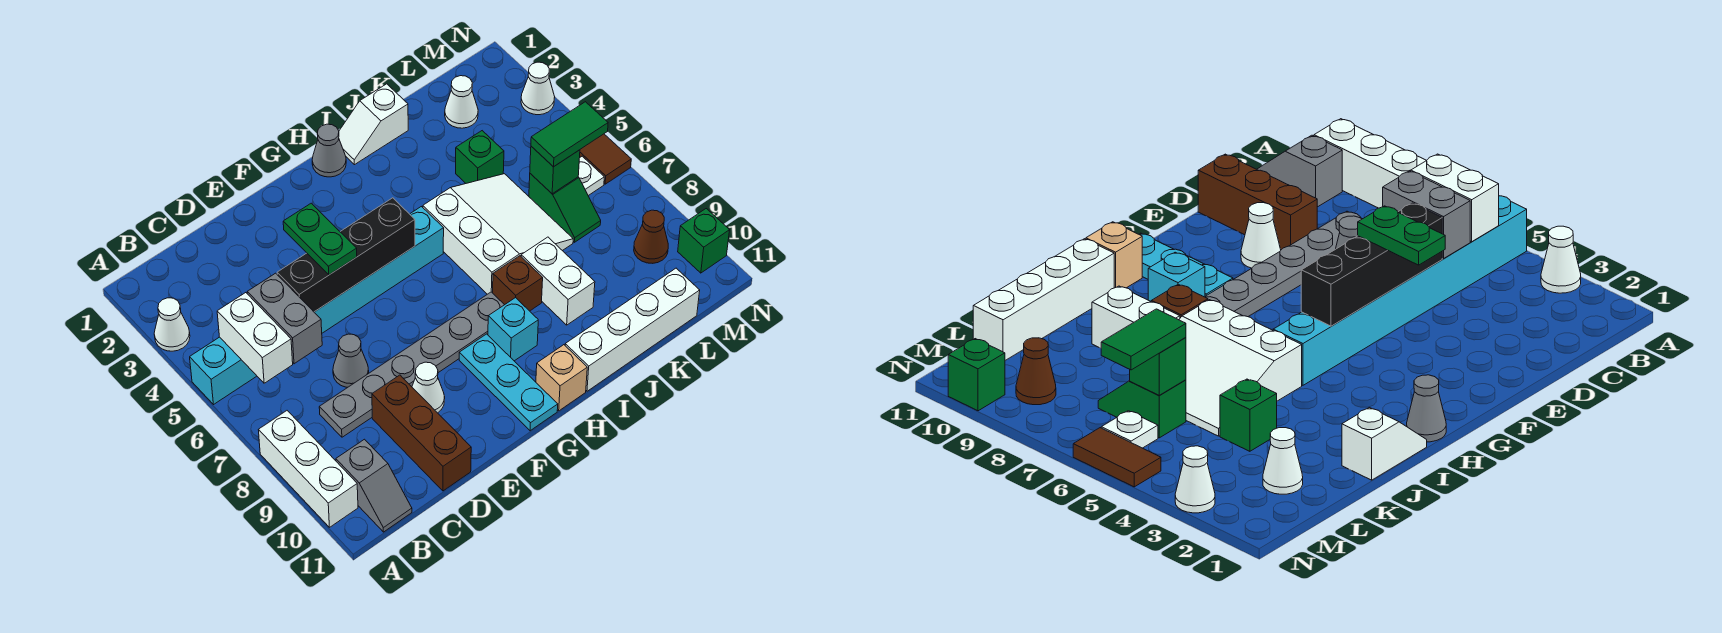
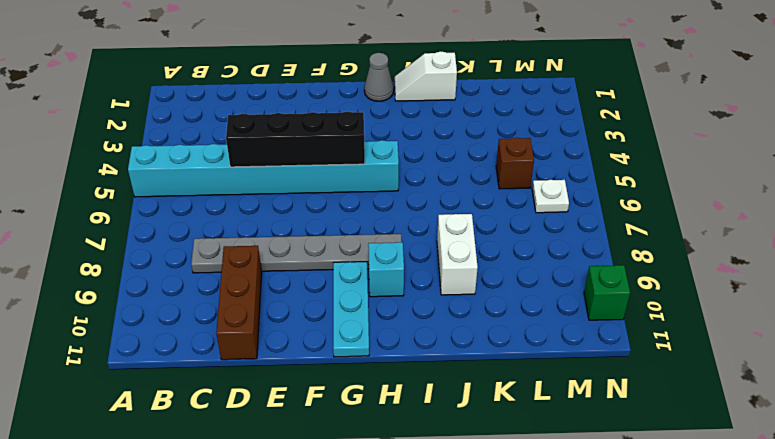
brown brick L5 level 1 -> brown brick I8 level 1
none -> white cone A3 level 1
none -> white brick A8:A10 level 1
none -> grey slope B10:B11 level 1 top 10
none -> grey cone D7 level 1

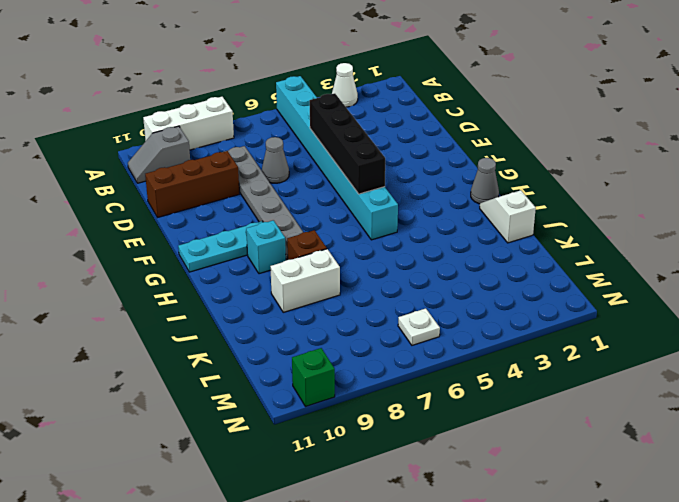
none -> white cone E9 level 1
none -> tan brick H11 level 1
none -> white slope I5:K7 level 1 top I
none -> white brick I11:L11 level 1

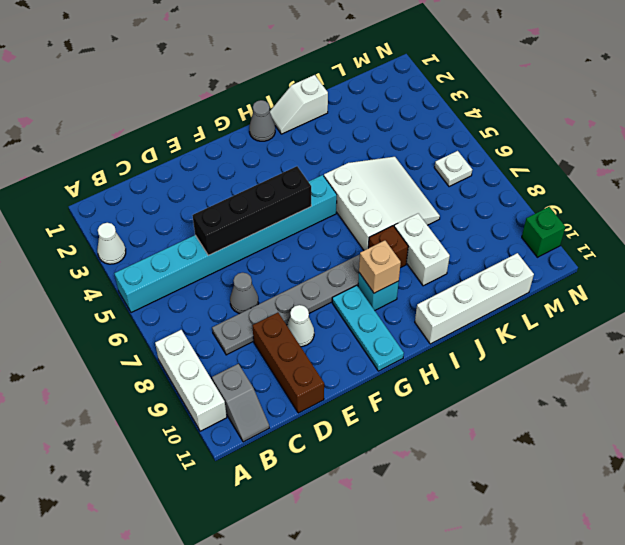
tan brick H9 level 2 -> tan brick H11 level 1
none -> green brick K4 level 1
none -> white cone L2 level 1
none -> green slope L6:L7 level 1 top 6
none -> brown cone M9 level 1

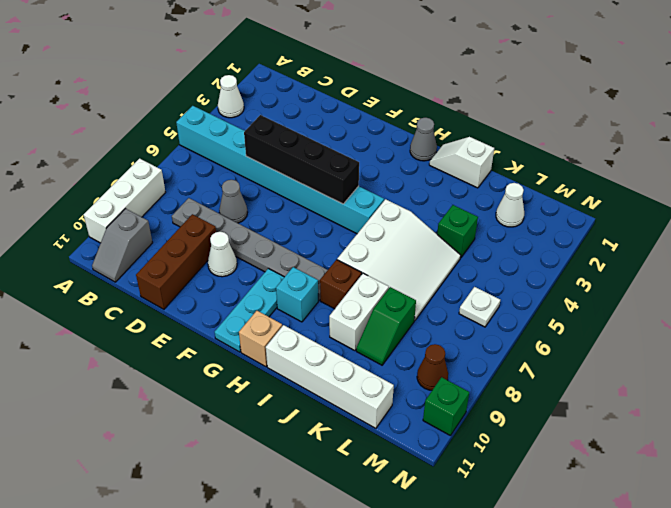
green slope K8:K9 level 1 top 8 -> green slope L6:L7 level 1 top 6
none -> white cone N3 level 1
none -> brown tile N5:N6 level 1
none -> white brick B5:B6 level 2
none -> grey brick C5:C6 level 2

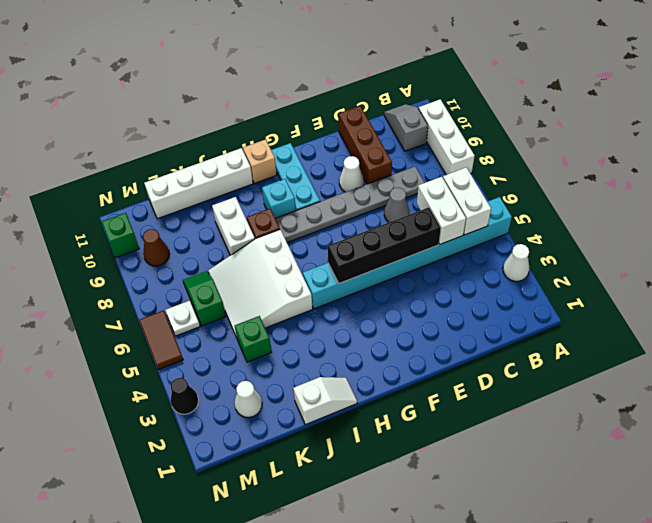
white brick C5:C6 level 2 -> grey brick C5:C6 level 2
black cone N3 level 1 -> white cone N3 level 1
none -> grey cone H1 level 1
none -> green brick L6 level 2
none -> green plate E4:E5 level 3
none -> green tile L6:M6 level 3

